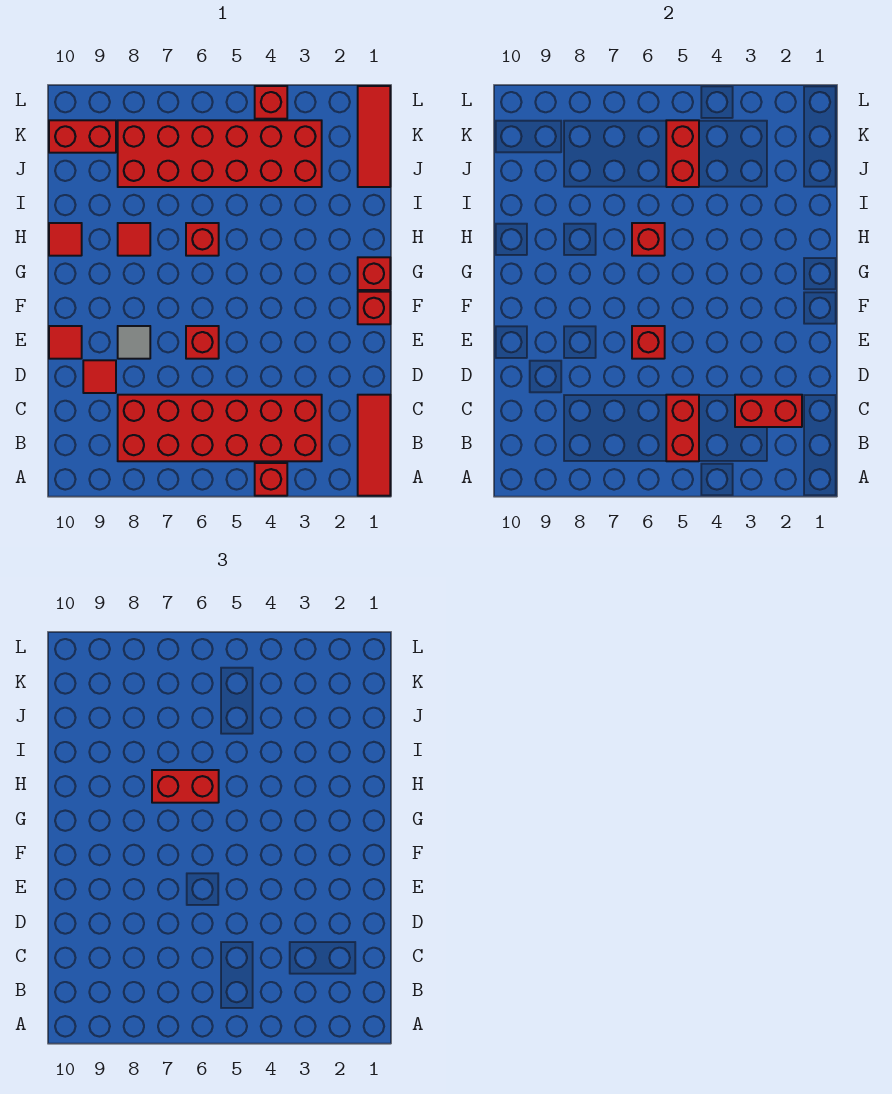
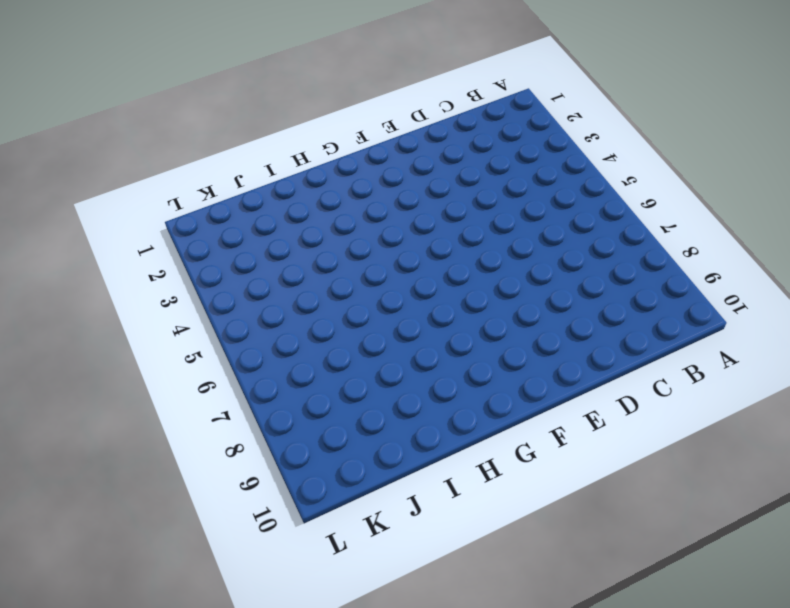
none -> red tile A1:C1 level 1
none -> red brick A4 level 1
none -> red brick B3:C8 level 1

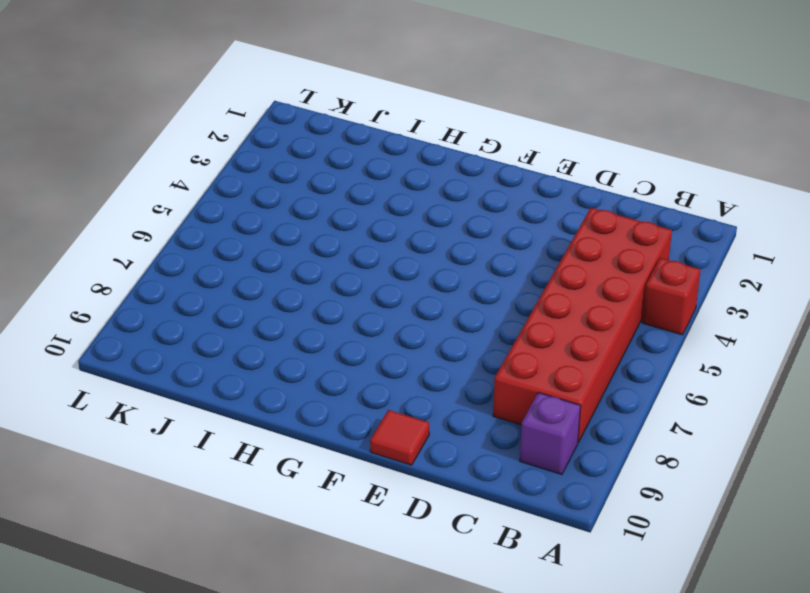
purple brick B9 level 1 -> none
none -> red tile A1:C1 level 1
none -> red tile D9 level 1
none -> red brick E6 level 1

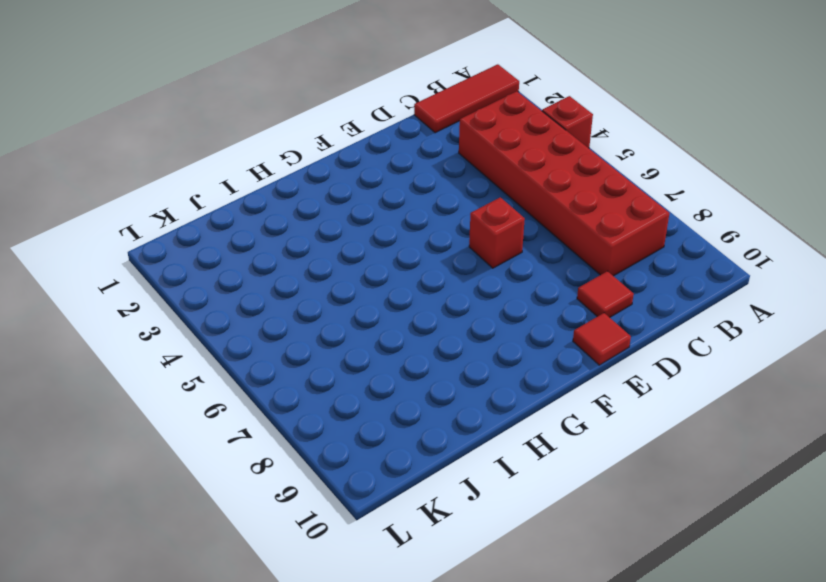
none -> grey tile E8 level 1
none -> red brick F1 level 1
none -> red brick G1 level 1

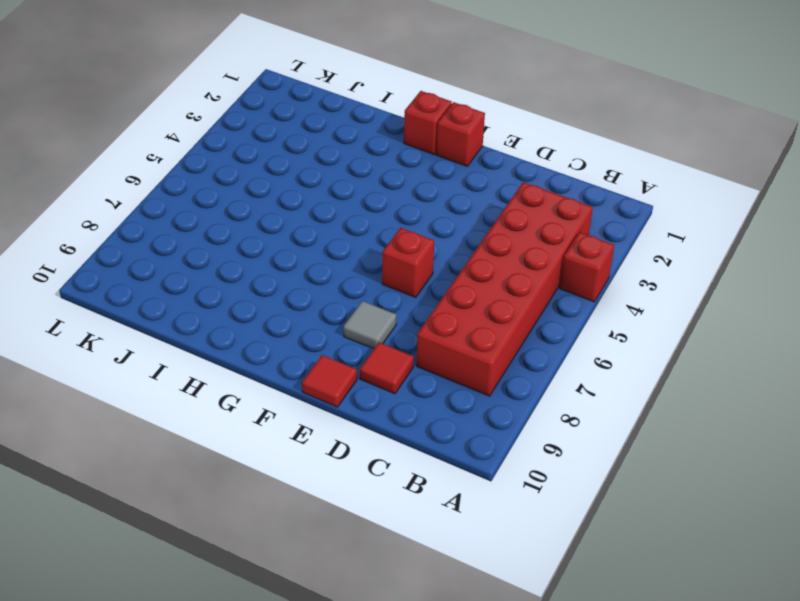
none -> red tile A1:C1 level 1
none -> red brick H6 level 1
none -> red tile H8 level 1

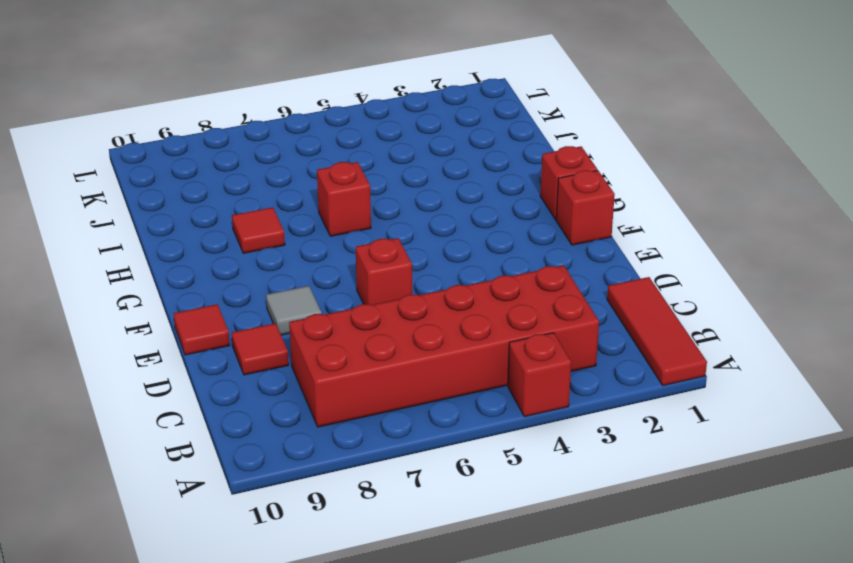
none -> red tile H10 level 1
none -> red tile J1:L1 level 1
none -> red brick J3:K8 level 1

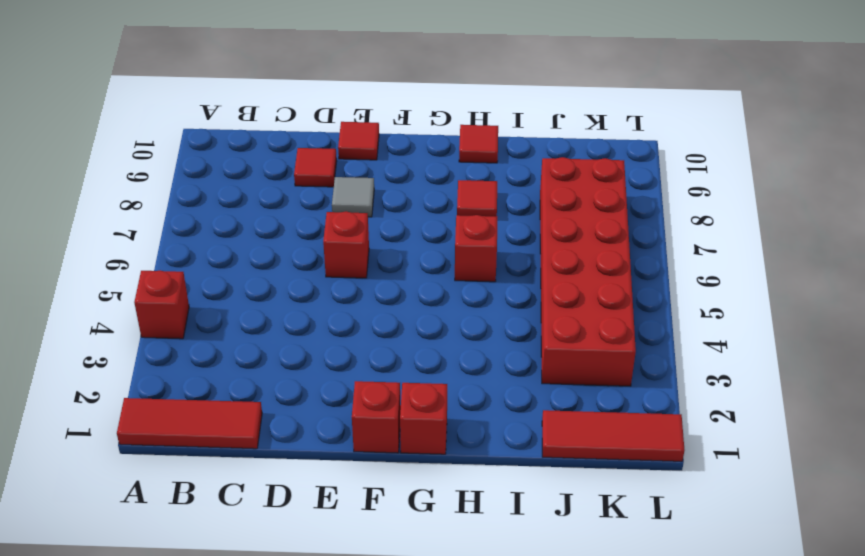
none -> red brick B3:C8 level 1
none -> red brick K9:K10 level 1
none -> red brick L4 level 1

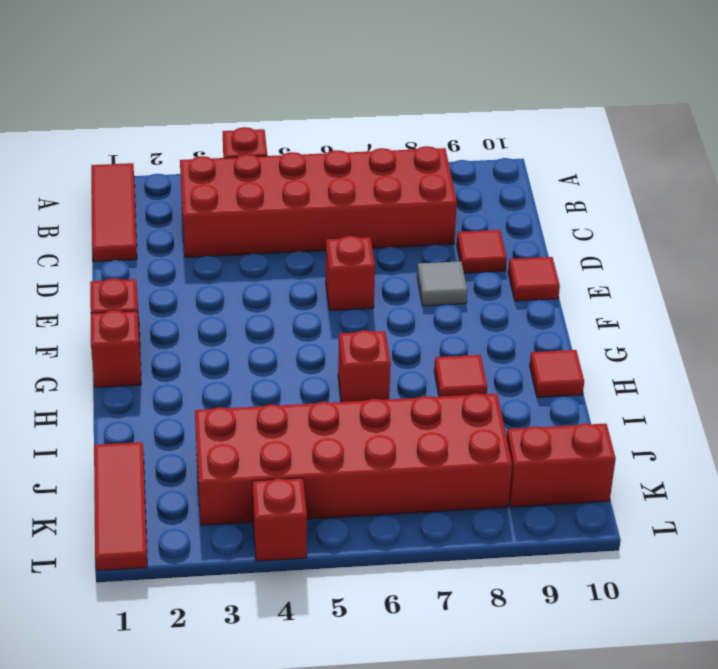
none -> red brick B5:C5 level 2
none -> red brick C2:C3 level 2
none -> red brick E6 level 2

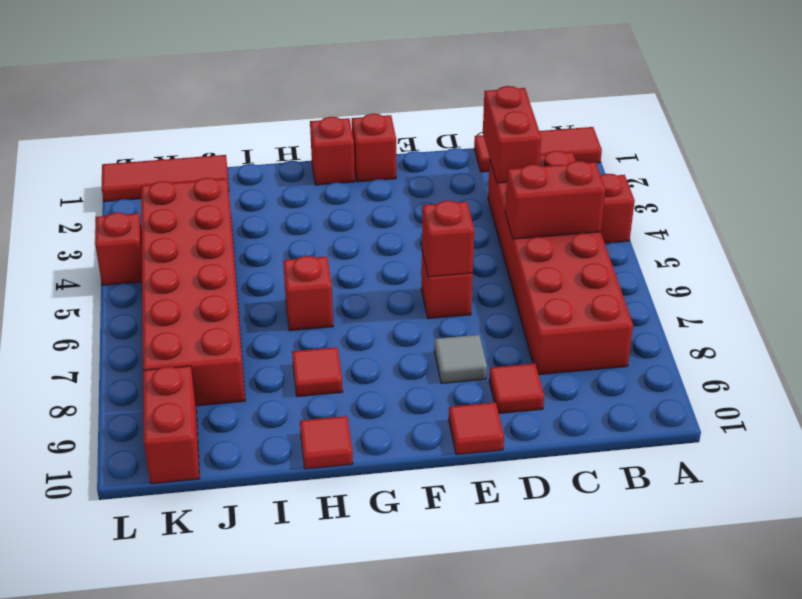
none -> red brick H6 level 2
none -> red brick J5:K5 level 2
none -> red brick H6:H7 level 3

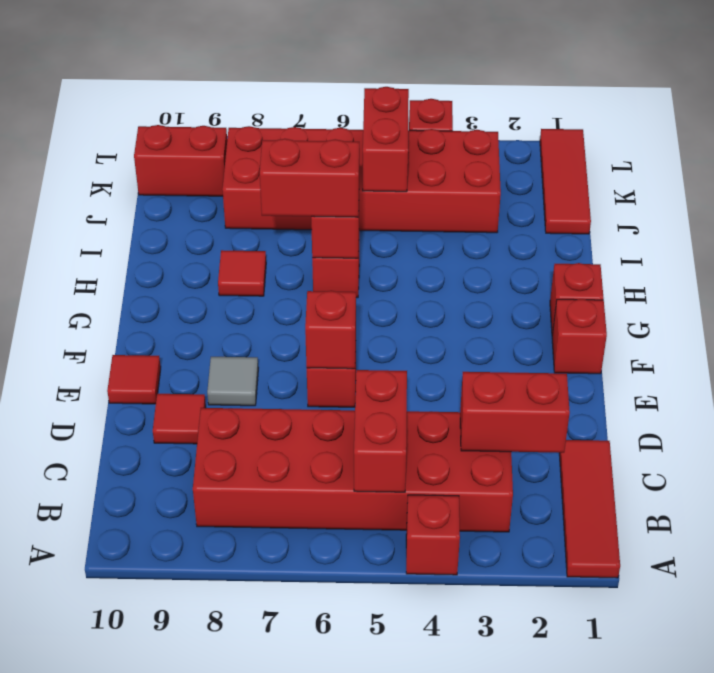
none -> red tile H10 level 1

